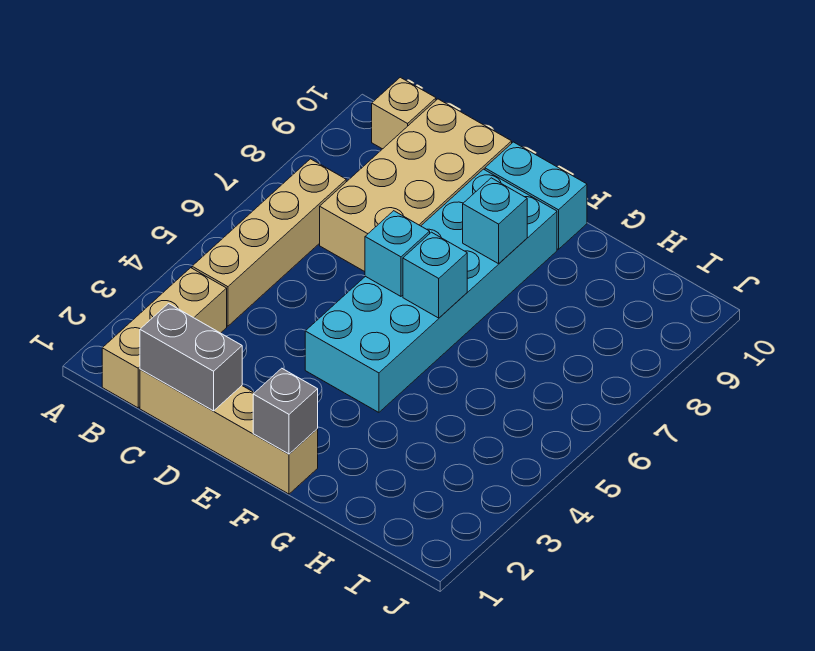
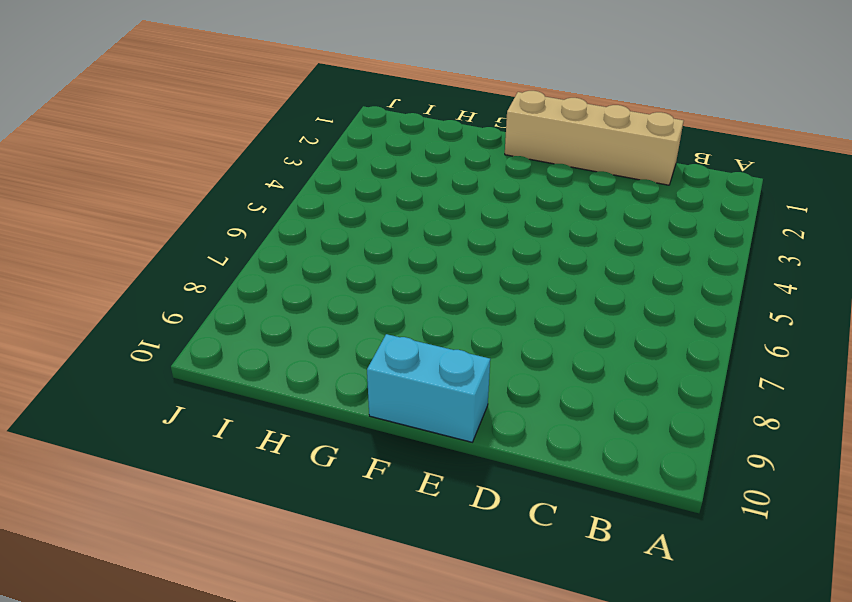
none -> tan brick B1:B3 level 1
none -> tan brick B4:B7 level 1
none -> tan brick B10 level 1

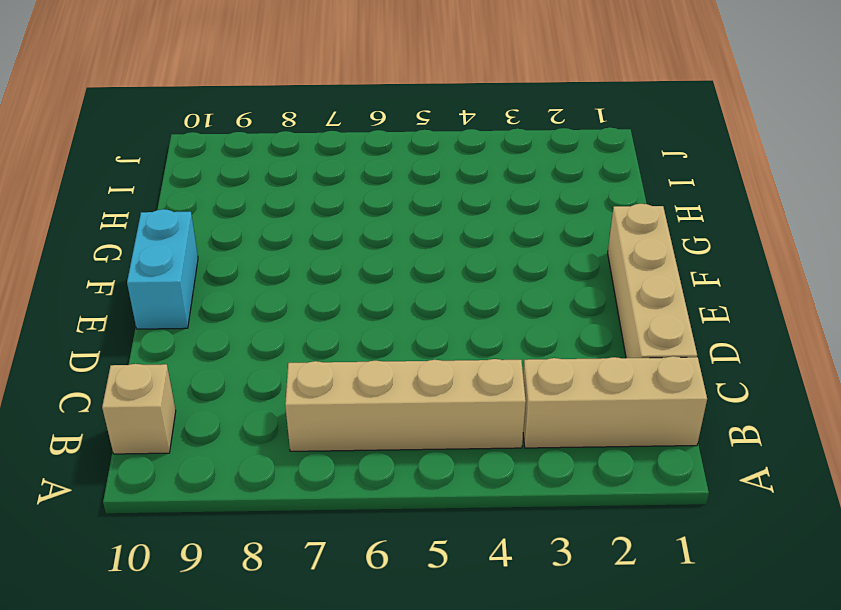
none -> tan brick C7:D10 level 1
none -> cyan brick E4:F9 level 1
none -> grey brick C1:D1 level 2

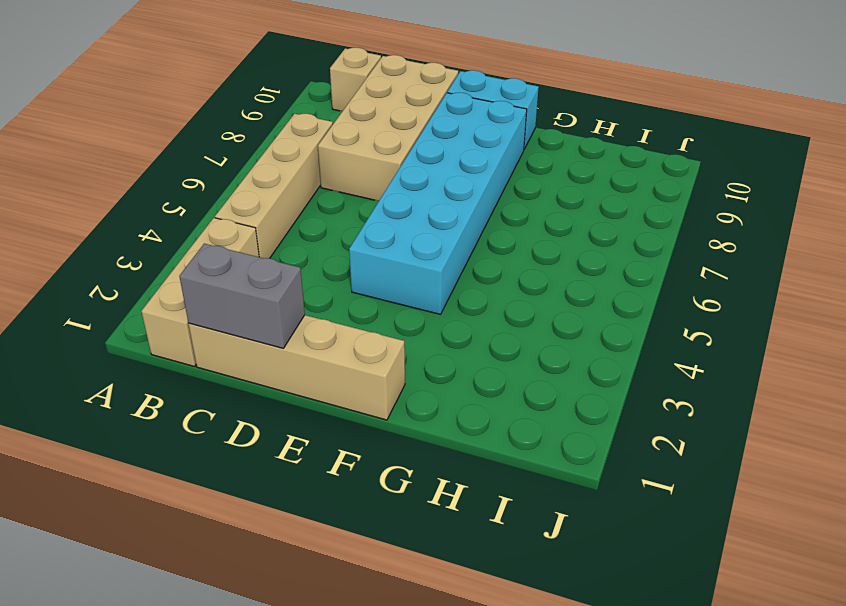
none -> cyan brick E6 level 2
none -> grey brick F1 level 2
none -> cyan brick F6 level 2

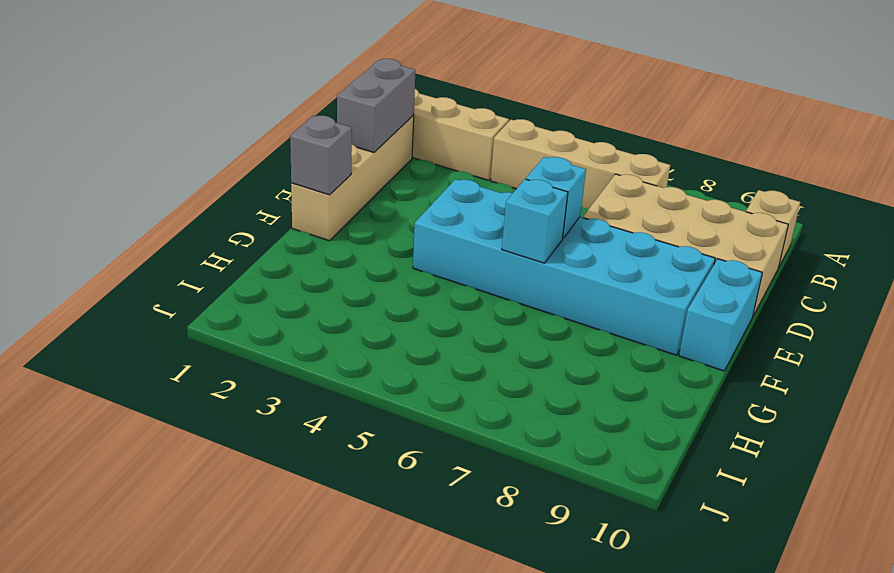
none -> cyan brick F8 level 2

